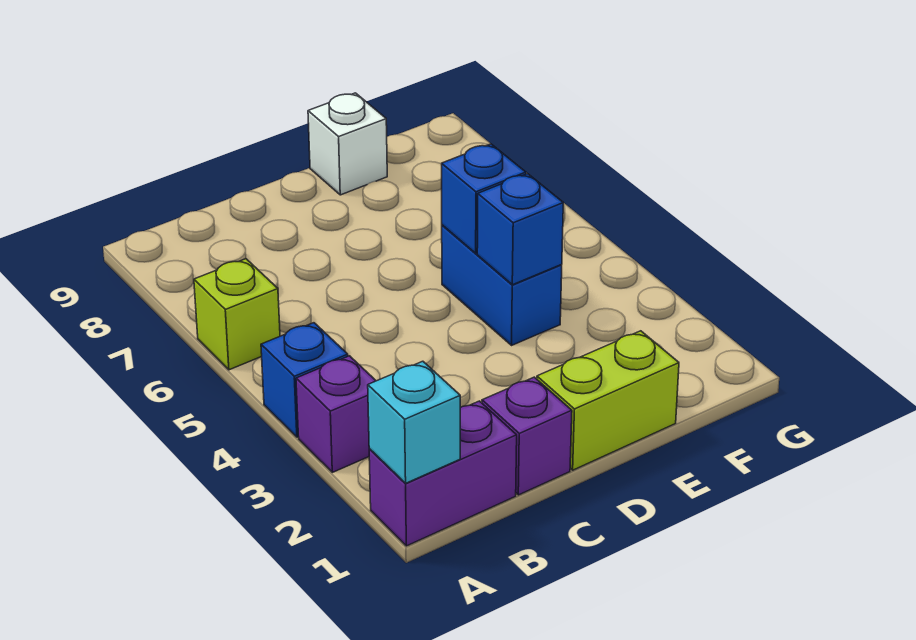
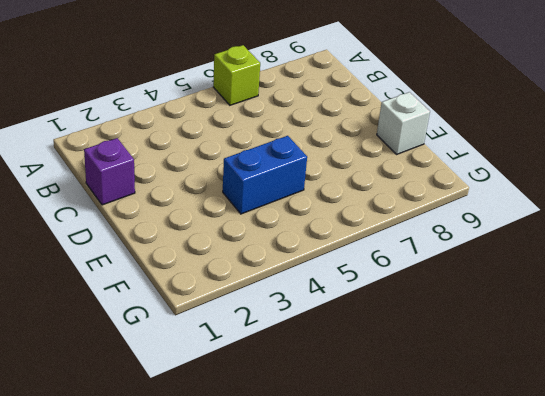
none -> purple brick A1:B1 level 1
none -> purple brick A3 level 1

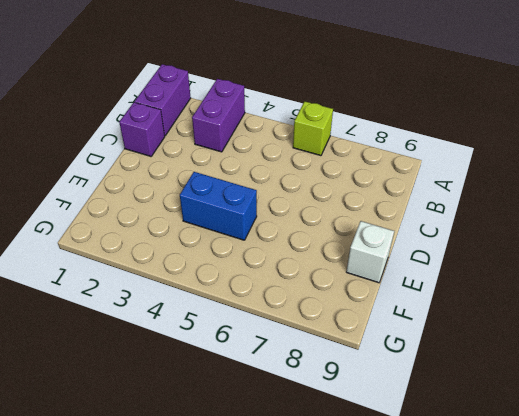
purple brick A3:B3 level 1 -> purple brick A3 level 1
none -> blue brick A4 level 1
none -> lime brick D1:E1 level 1

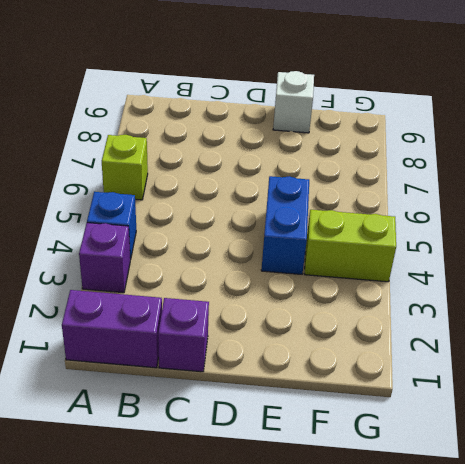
lime brick F4:G4 level 1 -> lime brick D1:E1 level 1
none -> cyan brick A1 level 2
none -> blue brick E4 level 2

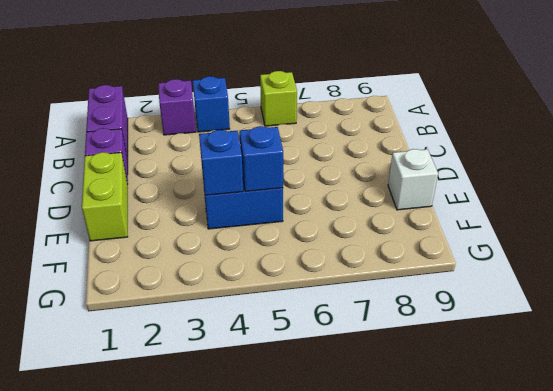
none -> cyan brick A1 level 2

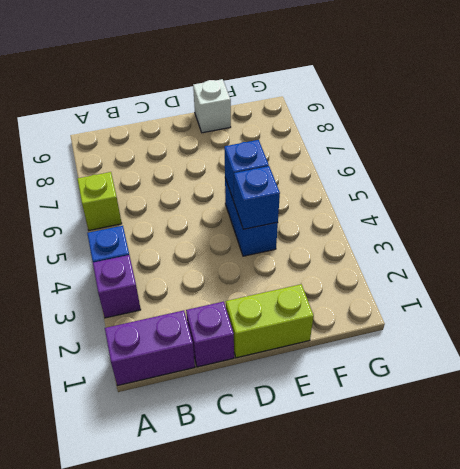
none -> cyan brick A1 level 2

